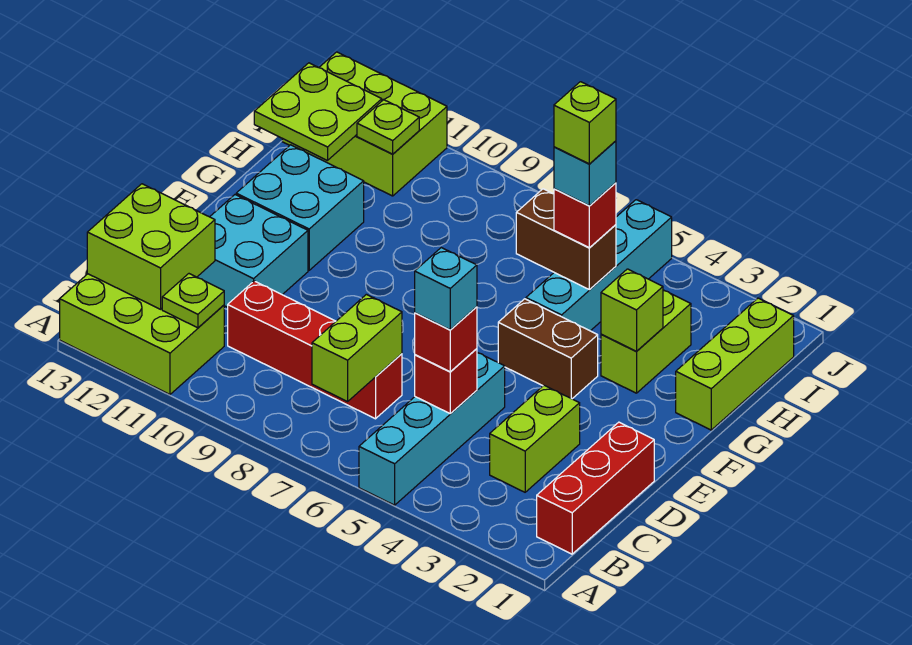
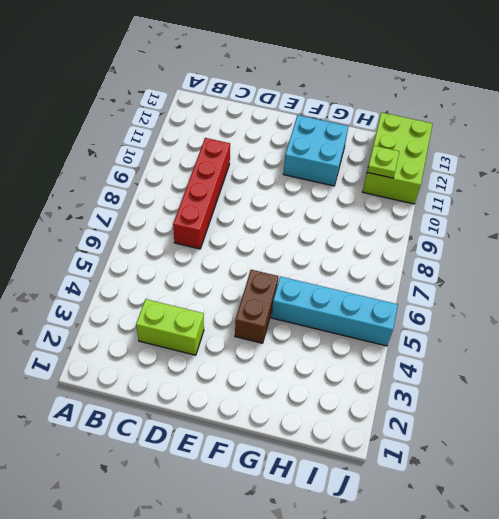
none -> cyan brick A5:D5 level 1
none -> lime brick A11:B13 level 1
none -> red brick B1:D1 level 1

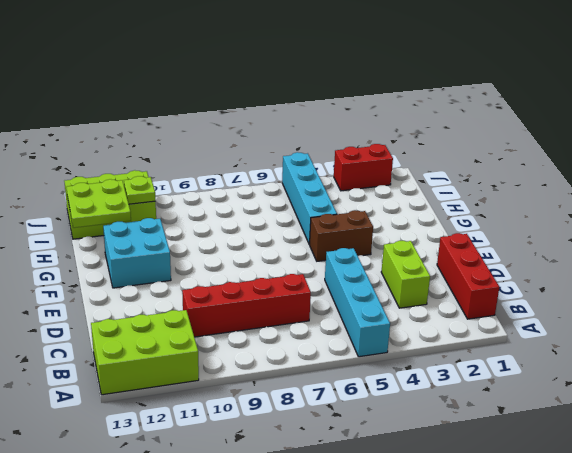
red brick J2:J3 level 1 -> none
none -> cyan brick D11:E12 level 1
none -> lime brick G1:I1 level 1
none -> lime brick G3:H3 level 1

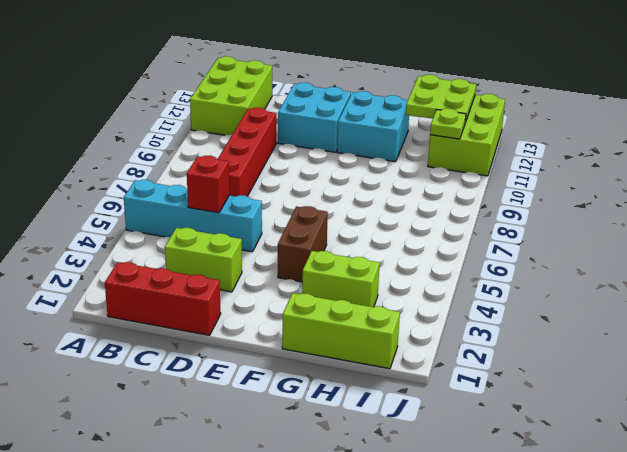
none -> cyan brick G5:J5 level 1
none -> lime brick B7:C7 level 2
none -> lime plate B11 level 2

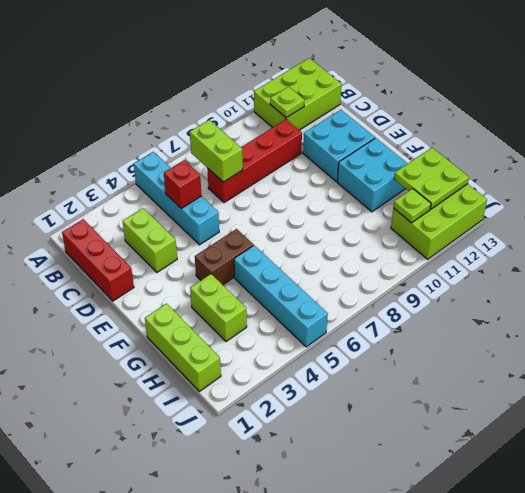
none -> lime brick B12:C13 level 2
none -> lime brick G3 level 2
none -> brown brick H5:H6 level 2

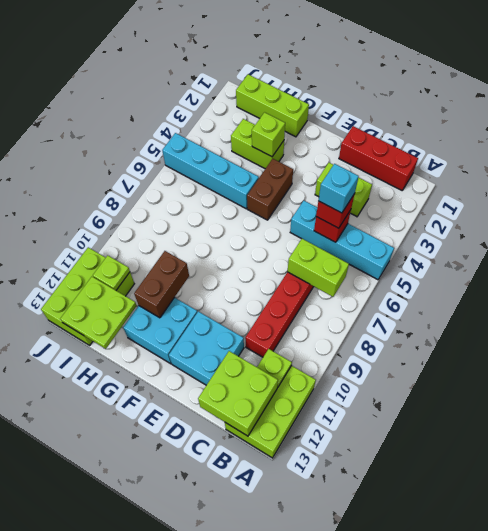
brown brick G10:G11 level 2 -> brown brick H5:H6 level 2
none -> red brick H5 level 3
none -> cyan brick H5 level 4
none -> lime brick H5 level 5

